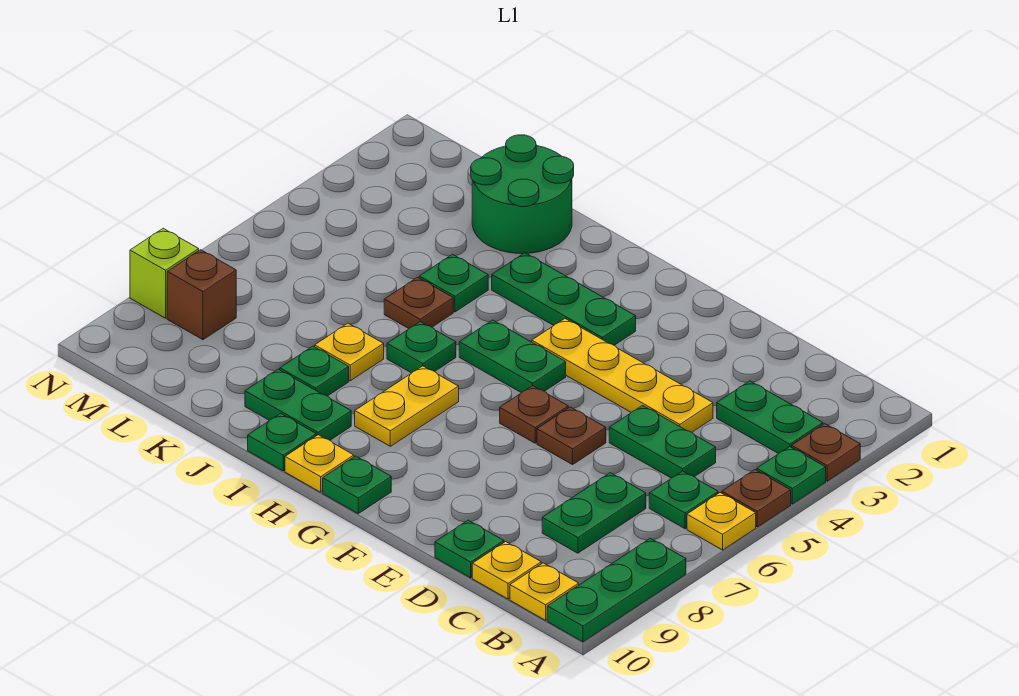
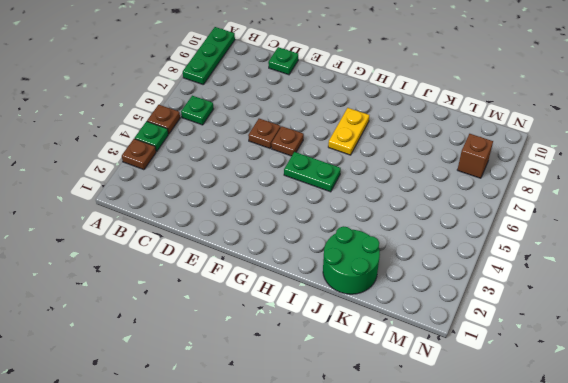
none -> yellow plate A6 level 1
none -> green plate B3:C3 level 1
none -> yellow plate B10 level 1
none -> green plate C5:D5 level 1

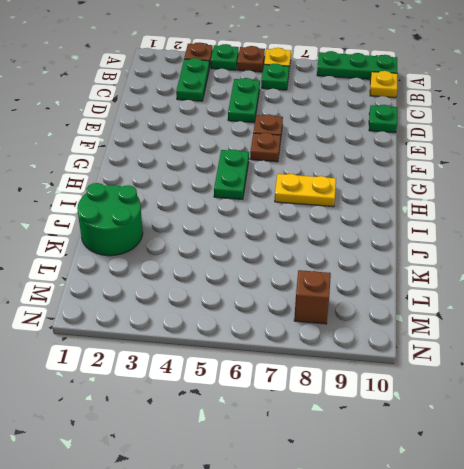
none -> green plate C7:C8 level 1
none -> yellow plate C10 level 1
none -> yellow plate D4:G4 level 1
none -> green plate G3:I3 level 1

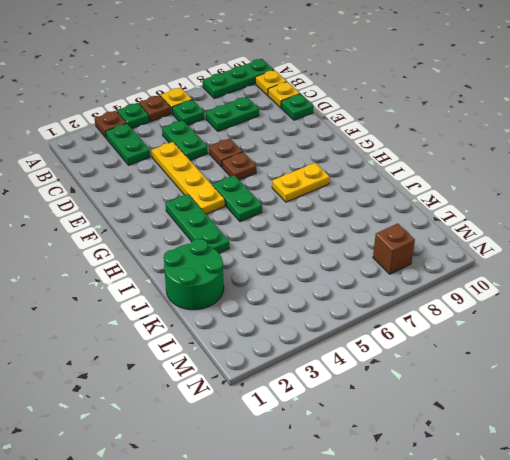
none -> green plate G10 level 1
none -> yellow plate H10 level 1
none -> green plate I6 level 1
none -> green plate I9:J9 level 1

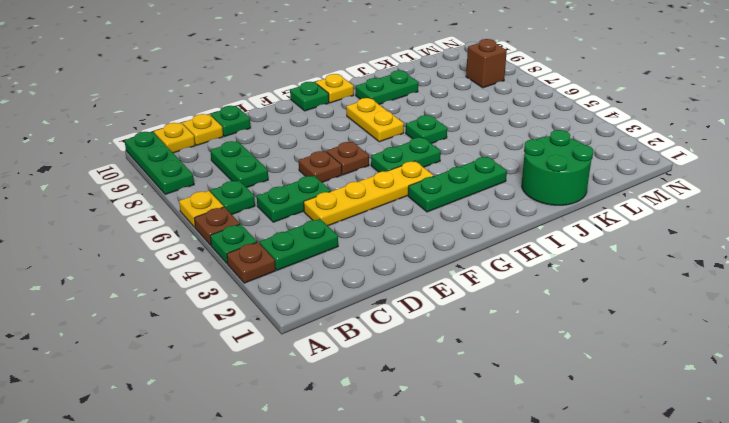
none -> green plate I10 level 1
none -> green plate J4 level 1
none -> brown plate J5 level 1
none -> yellow plate J7 level 1

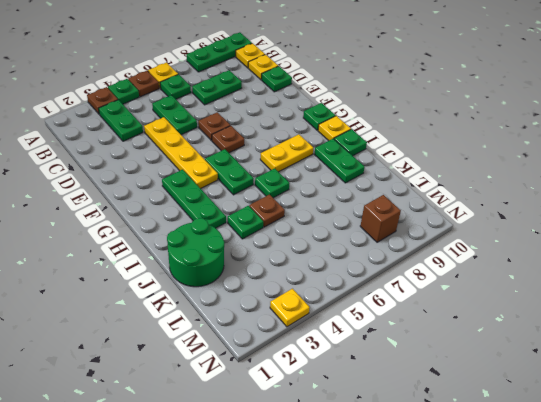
yellow plate N3 level 1 -> yellow plate J7 level 1
none -> green plate J8 level 1
none -> lime brick N8 level 1

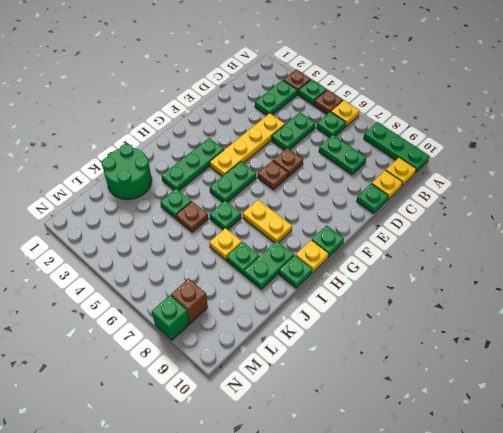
green brick N8 level 1 -> lime brick N8 level 1

